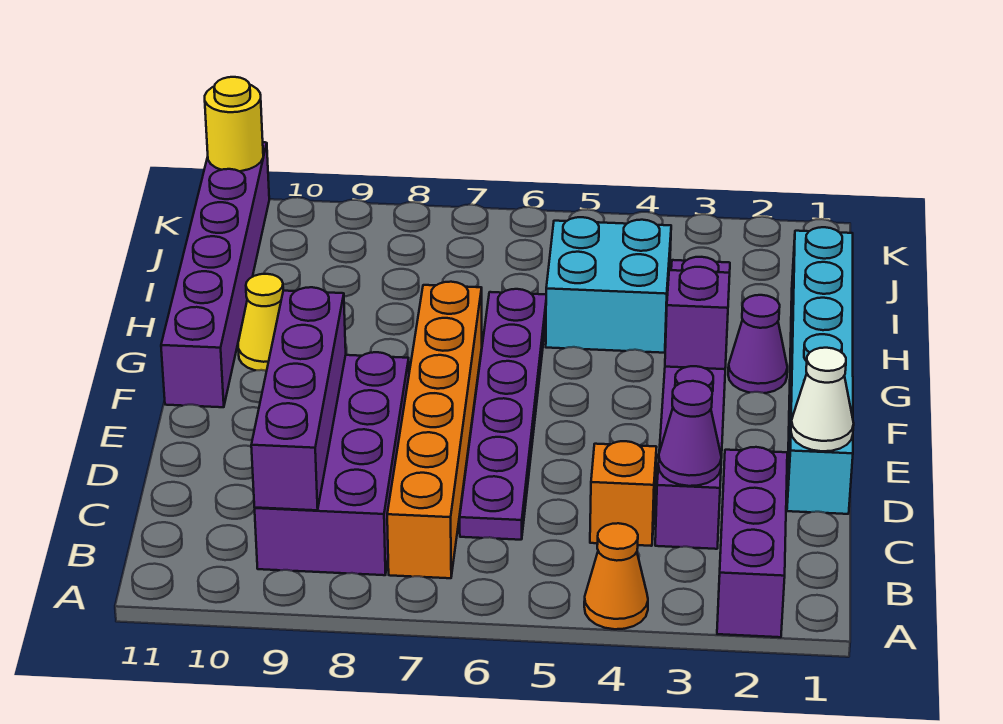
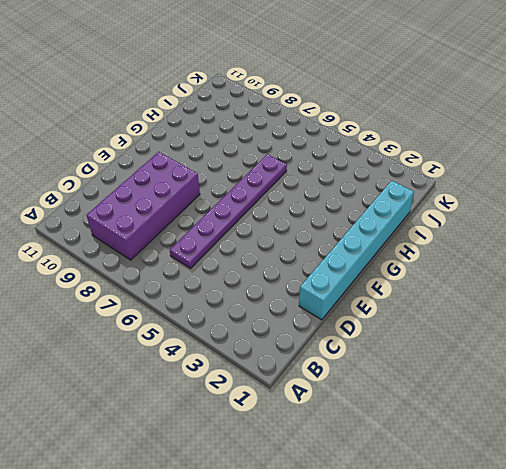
none -> purple brick A2:C2 level 1
none -> orange cone A4 level 1
none -> orange brick B7:G7 level 1

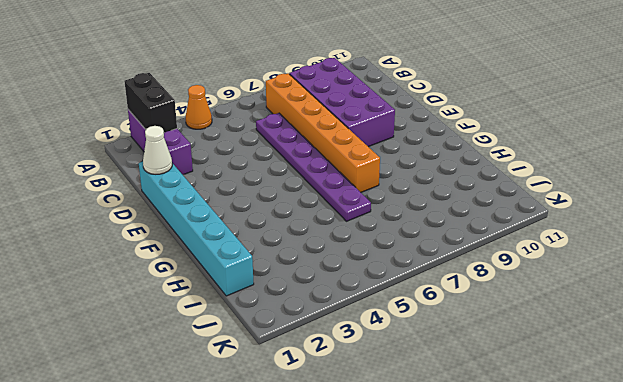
black brick A2:B2 level 2 -> none
none -> purple brick C3:H3 level 1
none -> orange brick C4 level 1
none -> purple brick F11:K11 level 1

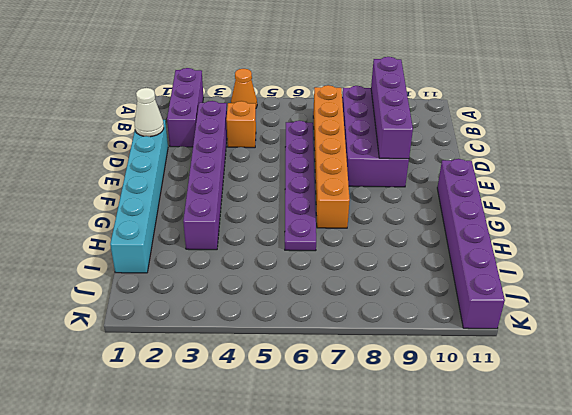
none -> purple cone G2 level 1
none -> yellow cone G10 level 1
none -> cyan brick H4:I5 level 1

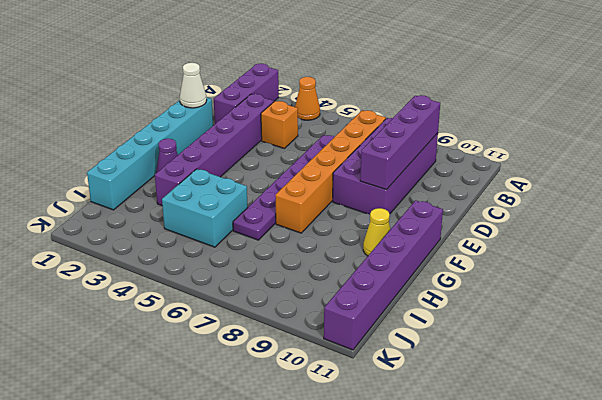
none -> purple cone C3 level 2
none -> purple brick F3 level 2
none -> yellow round brick K11 level 2

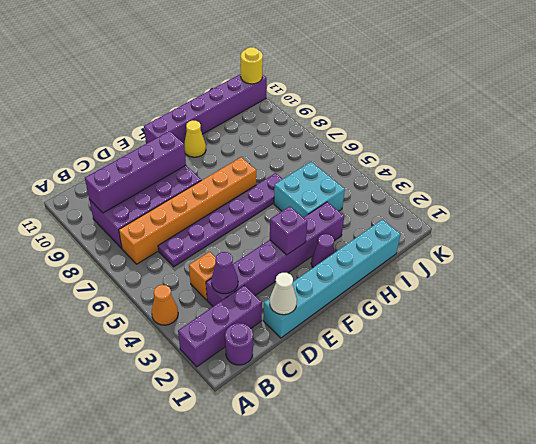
purple round brick B1 level 1 -> none

